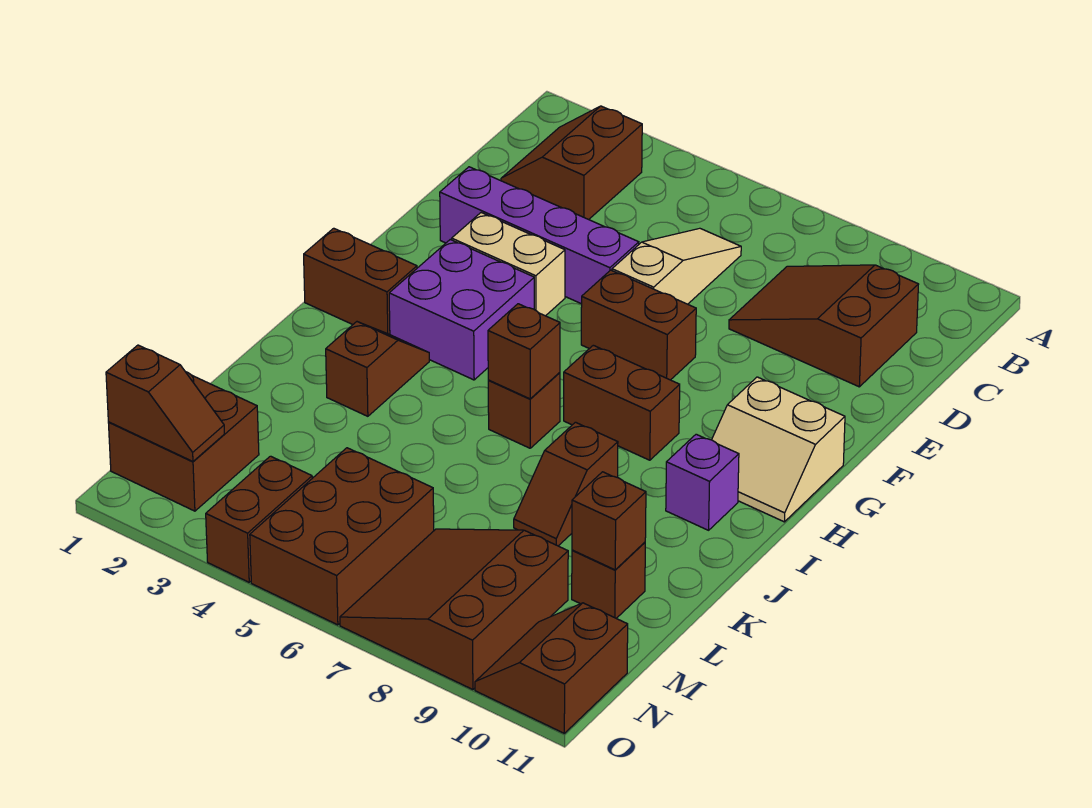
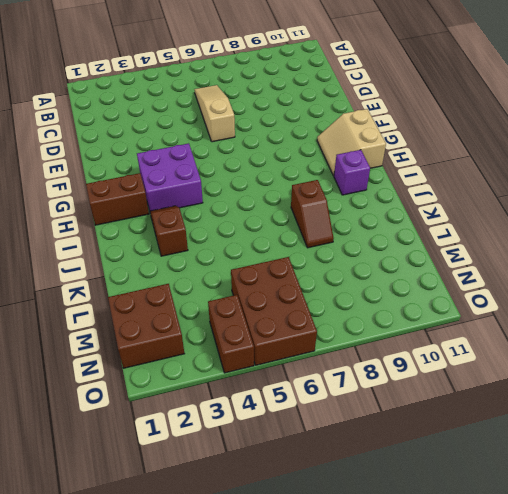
tan slope G10:H11 level 1 top 11 -> tan slope G10:H11 level 1 top G
none -> brown slope B2:C3 level 1 top 3
none -> brown slope C8:D10 level 1 top 10
none -> purple brick E2:E5 level 1

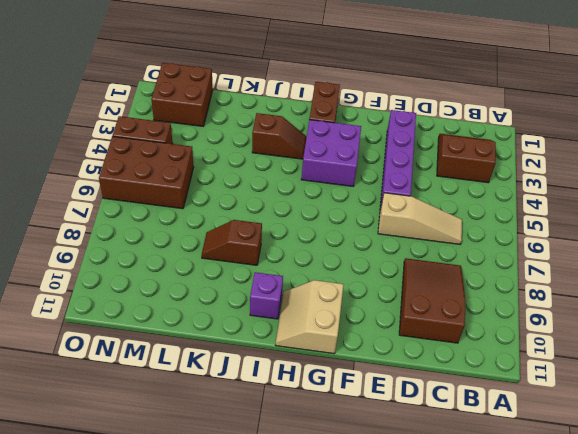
none -> tan brick F3:F4 level 1
none -> brown brick F6:F7 level 1
none -> brown brick H7:H8 level 1

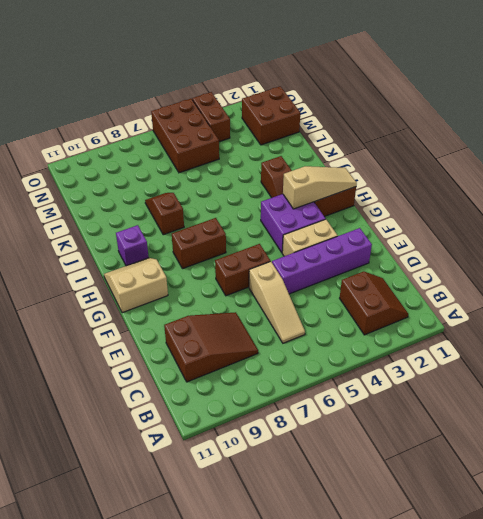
tan slope H1:H3 level 2 top 3 -> none
none -> brown brick I6 level 1
none -> brown brick L10 level 1
none -> brown slope M7:O9 level 1 top 9

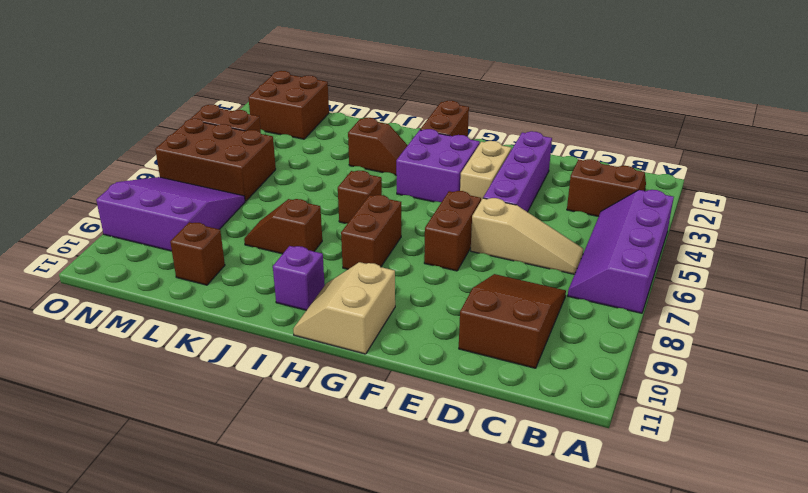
purple slope A4:B7 level 1 top A -> none
purple slope M7:O9 level 1 top 9 -> brown slope M7:O9 level 1 top 9
none -> brown slope N10:O11 level 1 top 11
none -> brown brick I6 level 2
none -> brown brick L10 level 2

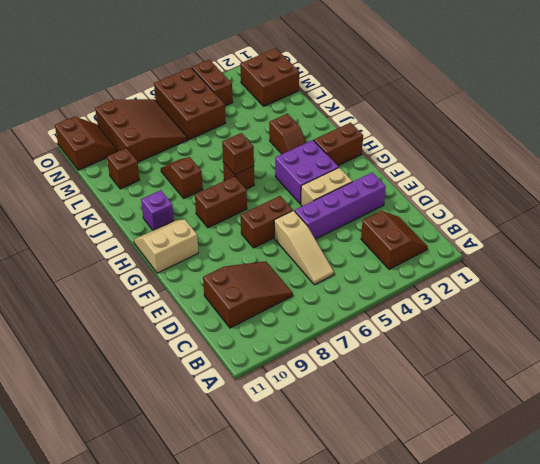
none -> brown brick L10 level 2
none -> brown slope N1:N2 level 2 top 1

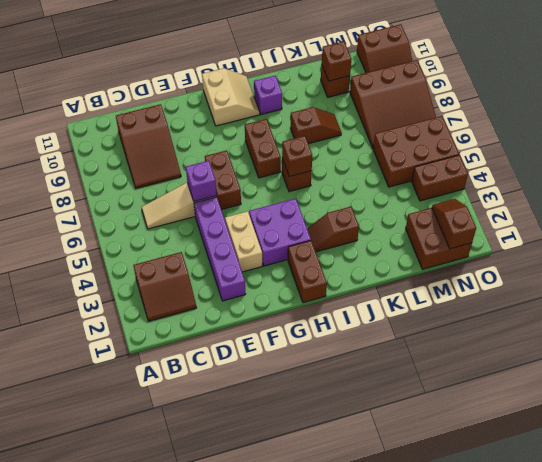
purple brick E6 level 2 -> none

